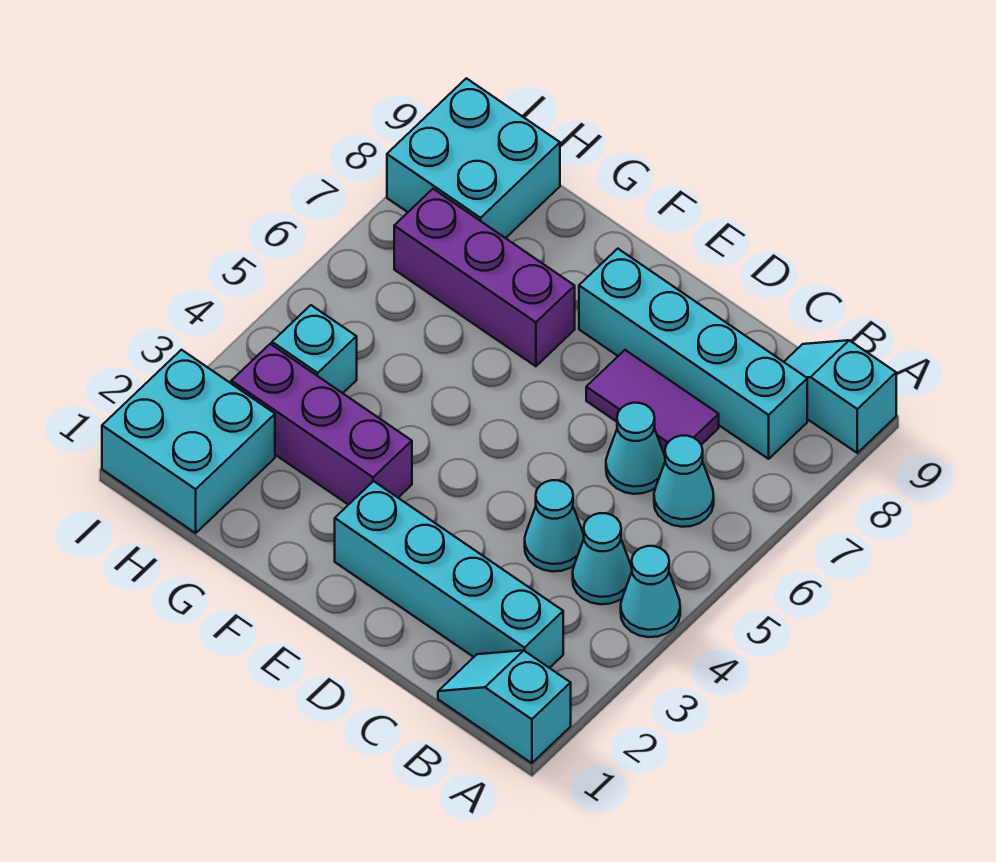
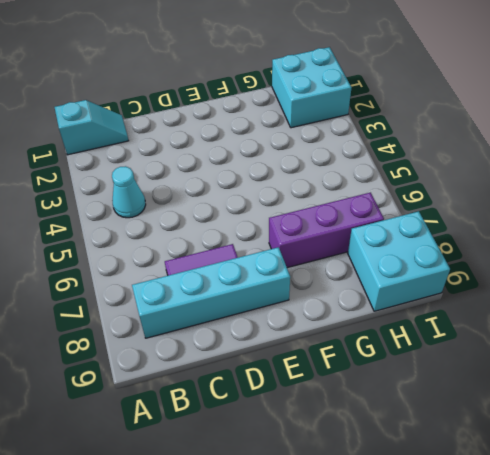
none -> cyan cone A4 level 1
none -> cyan slope A9:B9 level 1 top A
none -> cyan brick B2:E2 level 1

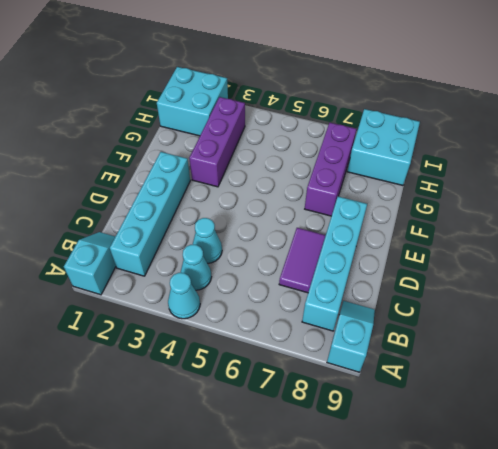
none -> cyan cone B6 level 1
none -> cyan cone C6 level 1
none -> cyan brick H4 level 1

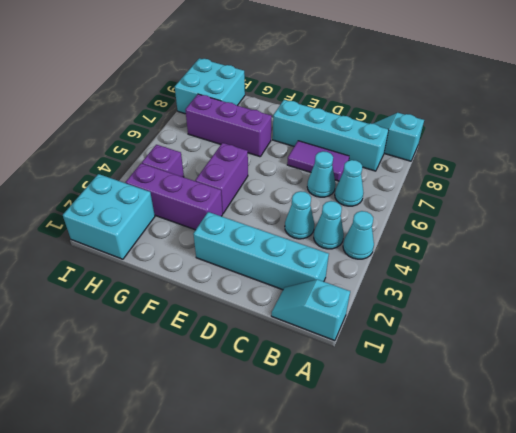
purple brick F4:F5 level 1 -> none
purple brick H4 level 1 -> cyan brick H4 level 1

